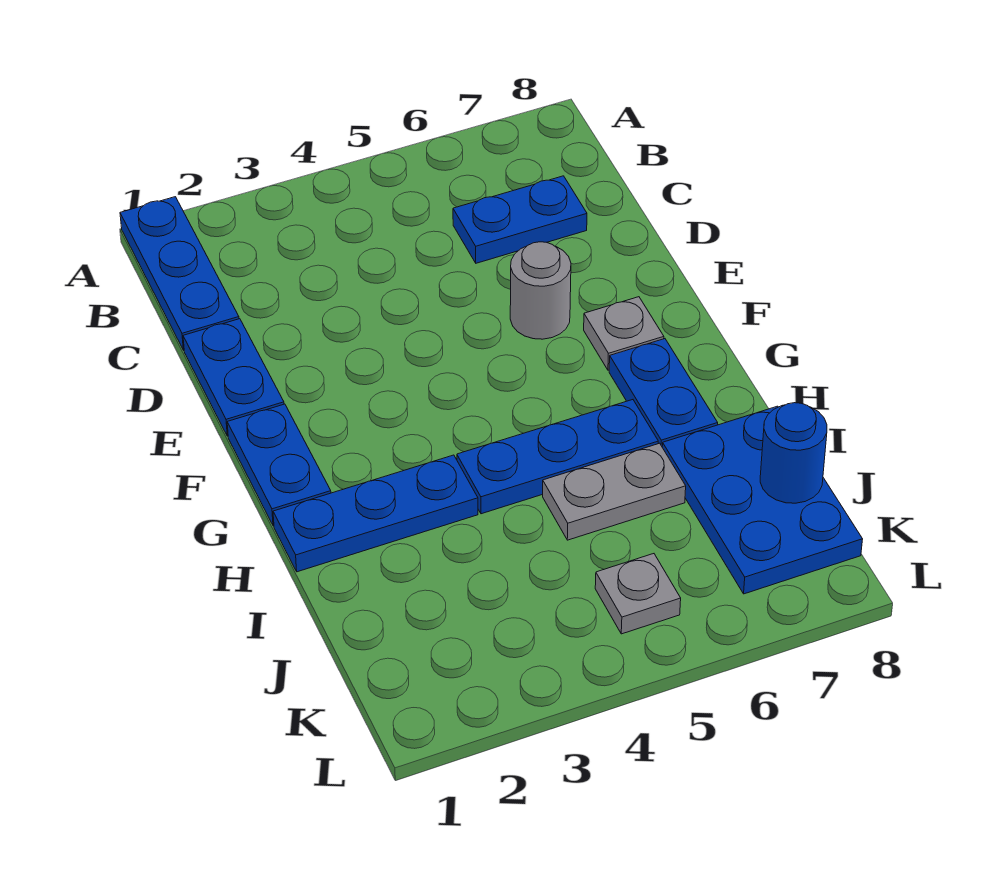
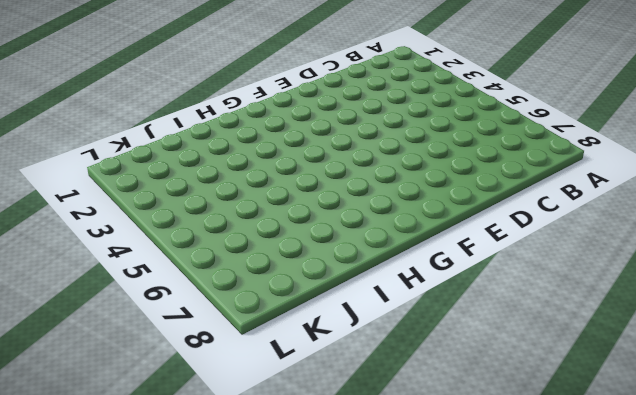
none -> blue plate A1:C1 level 1
none -> blue plate C6:C7 level 1
none -> blue plate D1:E1 level 1

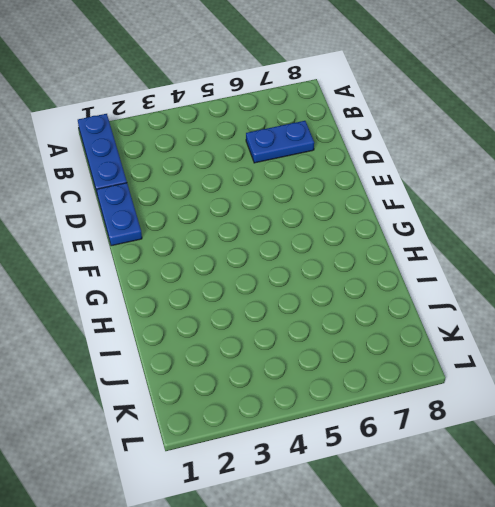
none -> grey round brick E6 level 1
none -> blue plate F1:G1 level 1
none -> grey plate F7 level 1

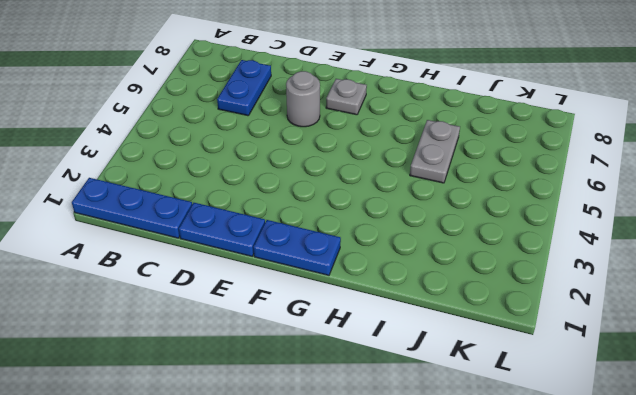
none -> blue plate G7:H7 level 1
none -> blue plate H1:H3 level 1
none -> blue plate H4:H6 level 1

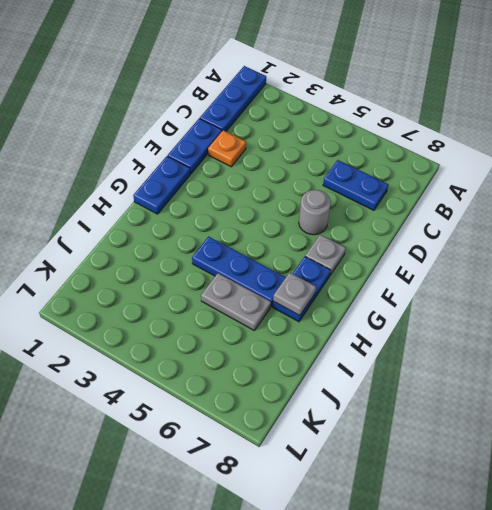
orange plate D2 level 1 -> none
grey plate H7 level 2 -> grey plate K5 level 1
none -> blue plate H1:H3 level 1
none -> blue plate I7:K8 level 1
none -> blue round brick J8 level 2

